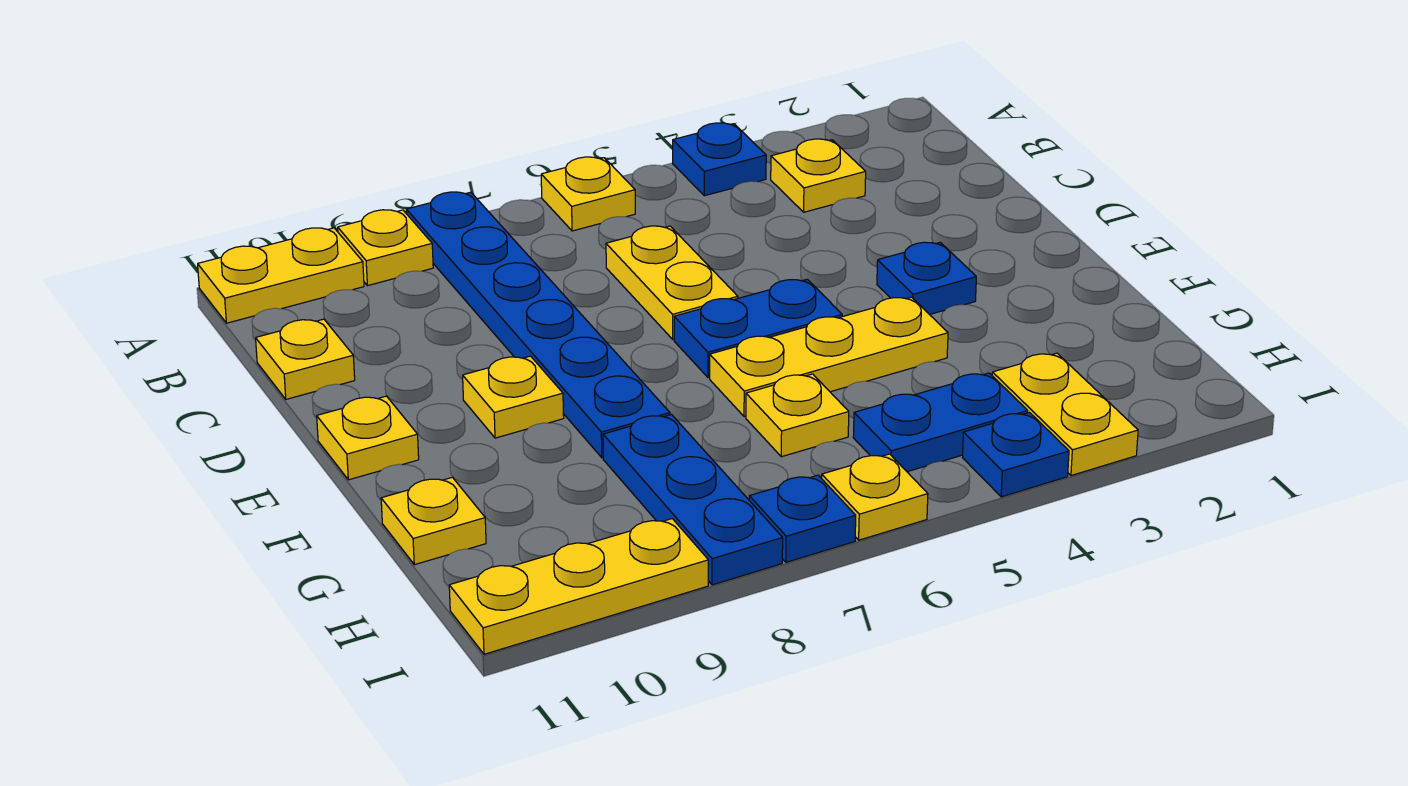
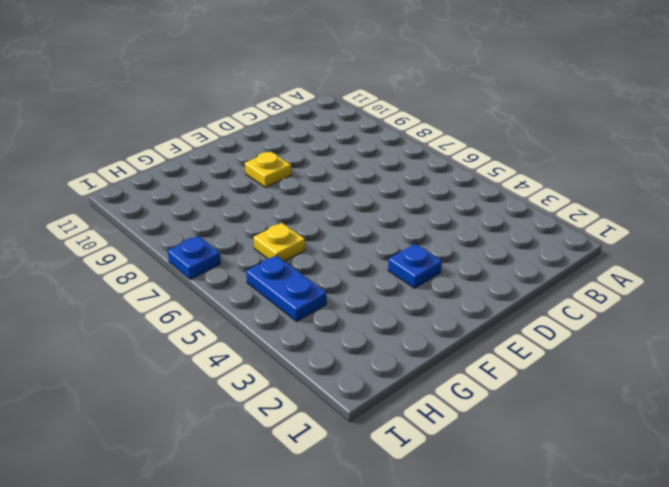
none -> blue plate A4 level 1
none -> yellow plate A6 level 1
none -> blue plate A8:F8 level 1

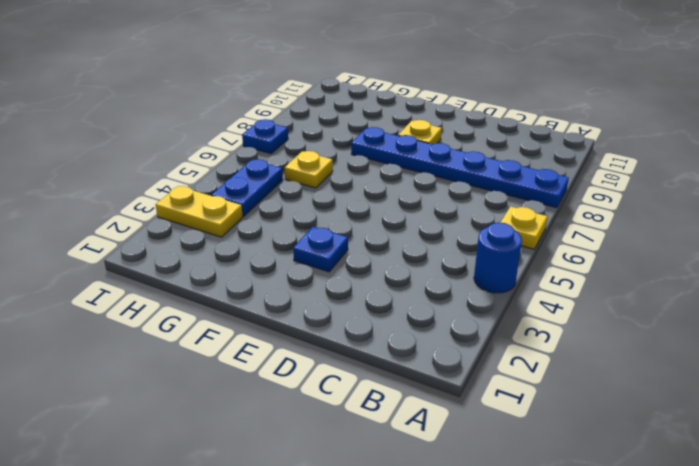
blue round brick A4 level 1 -> blue plate A4 level 1
none -> yellow plate A9 level 1
none -> yellow plate A10:A11 level 1
none -> yellow plate B3 level 1

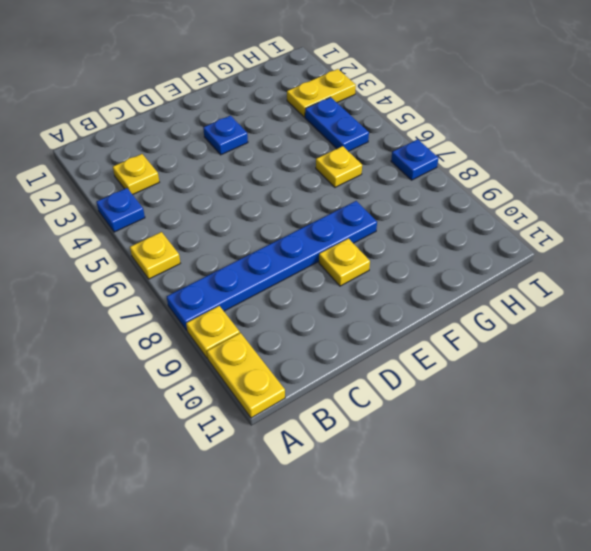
none -> yellow plate C6:D6 level 1
none -> yellow plate C11 level 1
none -> blue plate E5:E6 level 1

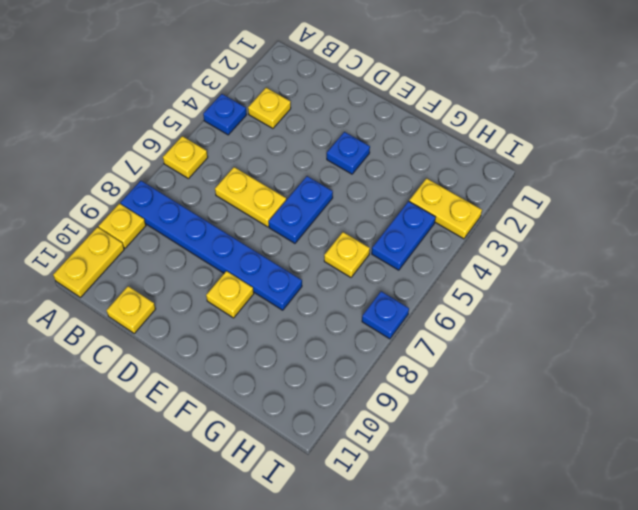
none -> yellow plate E11 level 1
none -> yellow plate F4:F6 level 1
none -> blue plate G8:I8 level 1

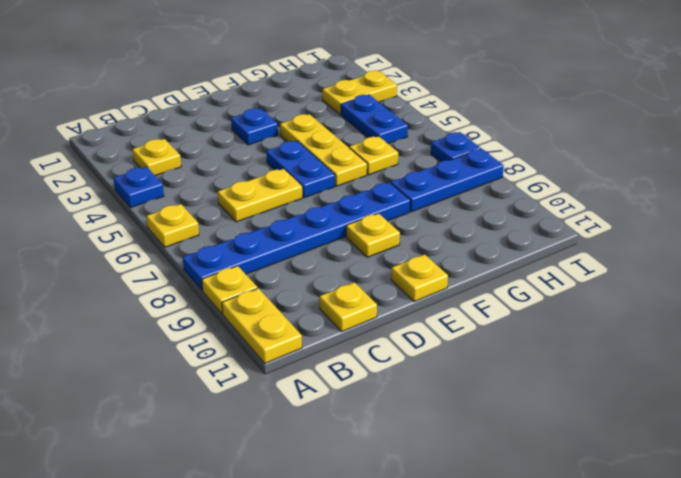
none -> yellow plate G11 level 1
none -> blue plate I4 level 1
none -> yellow plate I6 level 1

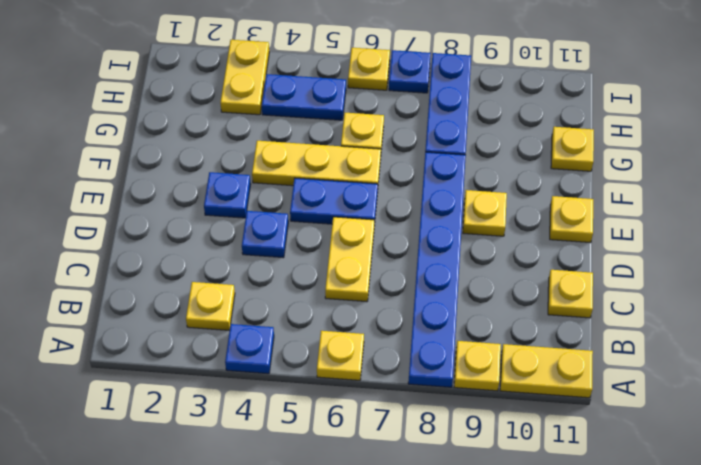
blue plate D4 level 1 -> blue plate I4 level 1
none -> yellow plate I9:I11 level 1

